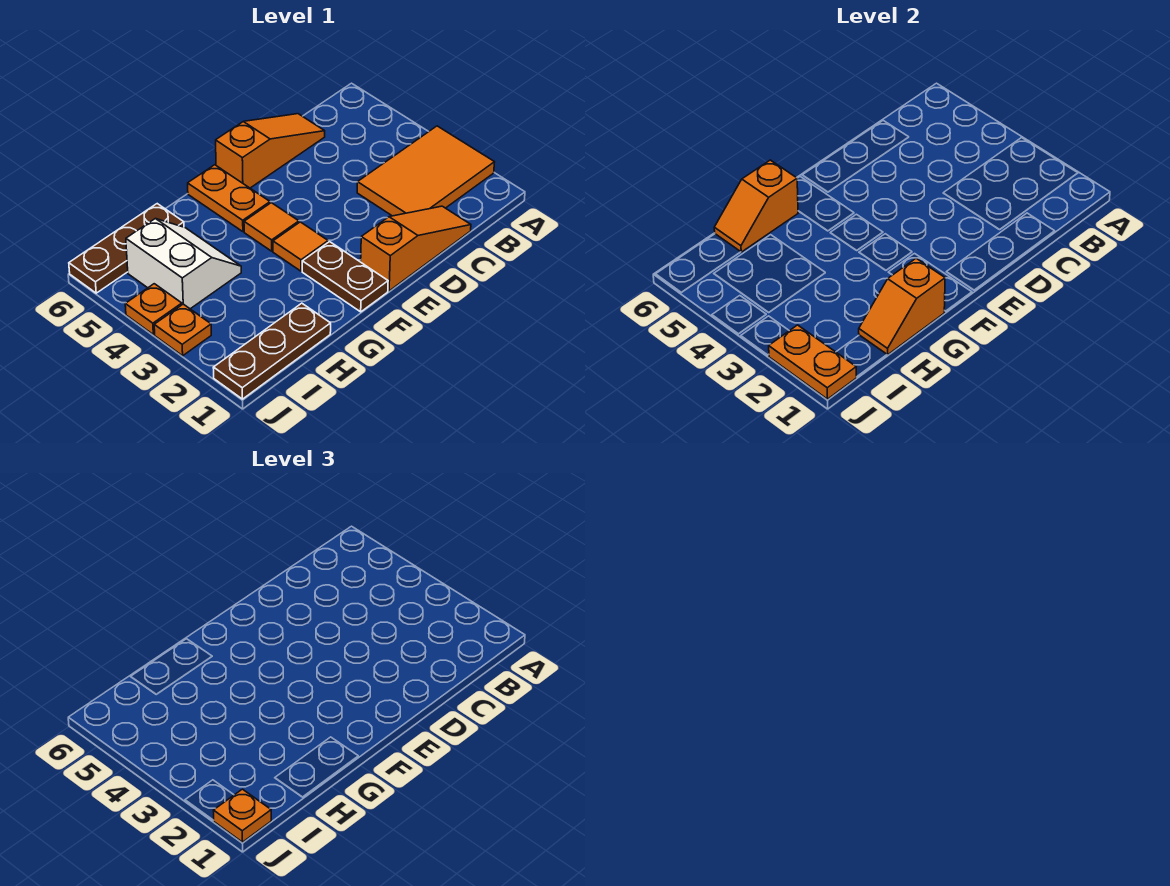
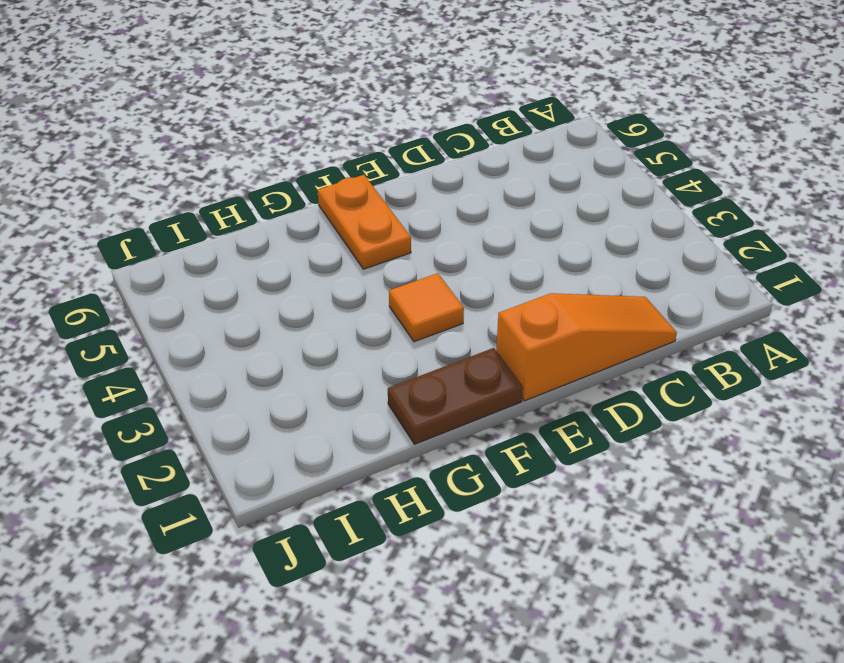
brown plate F1:G1 level 1 -> brown plate F1:F2 level 1
none -> orange tile A2:C3 level 1
none -> orange slope C6:E6 level 1 top E
none -> orange tile F4 level 1

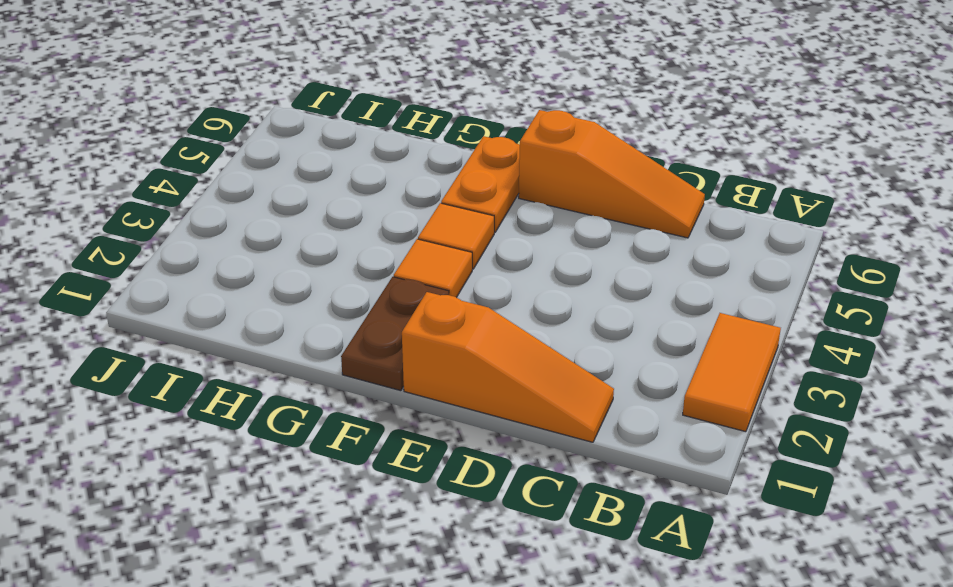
orange tile A2:A3 level 1 -> orange tile A2:C3 level 1
none -> brown plate H1:J1 level 1
none -> white slope H4:I5 level 1 top I
none -> brown plate H6:J6 level 1

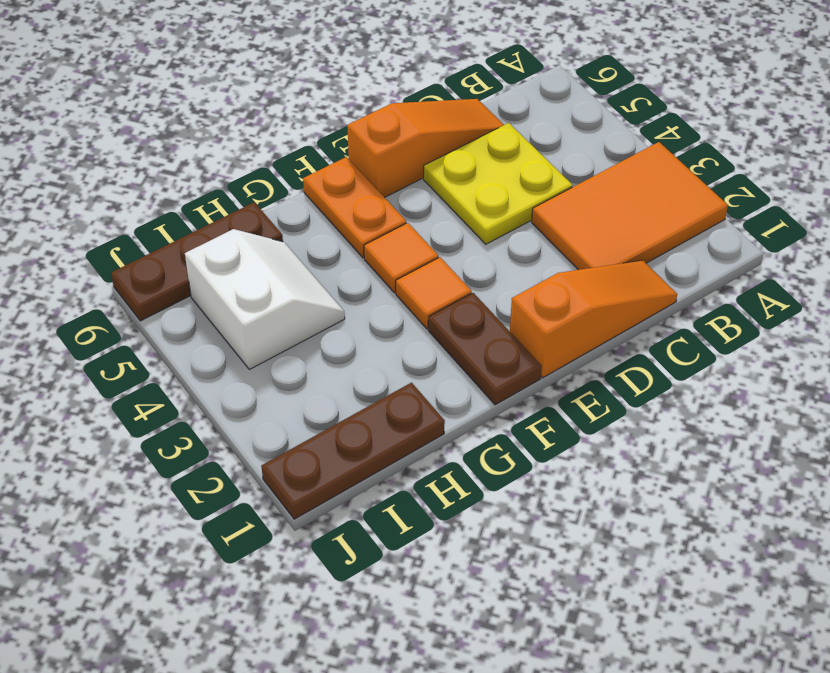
yellow plate C4:D5 level 1 -> none
none -> orange plate J3 level 1
none -> orange plate J4 level 1
none -> orange slope G1:H1 level 2 top G

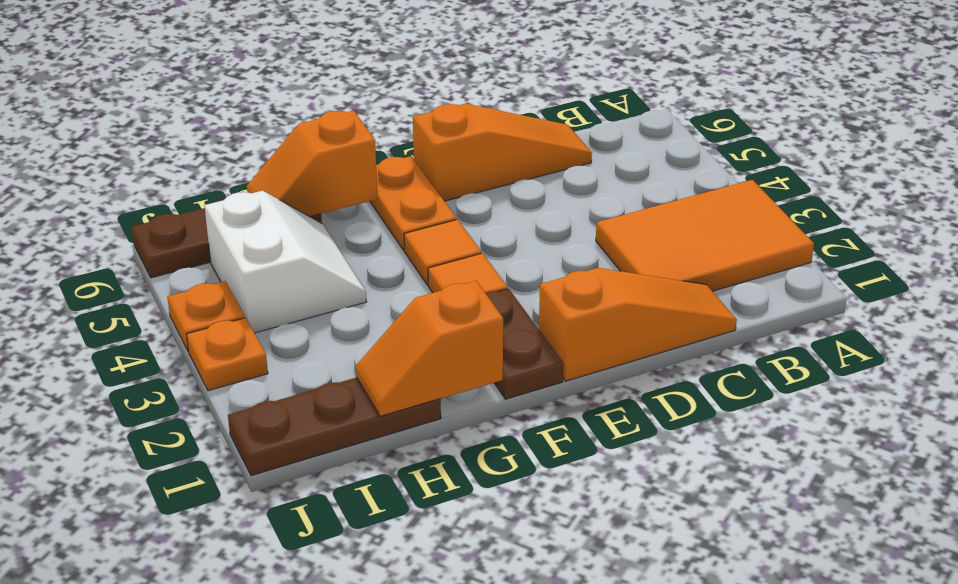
none -> orange plate J1:J2 level 2
none -> orange plate J1 level 3

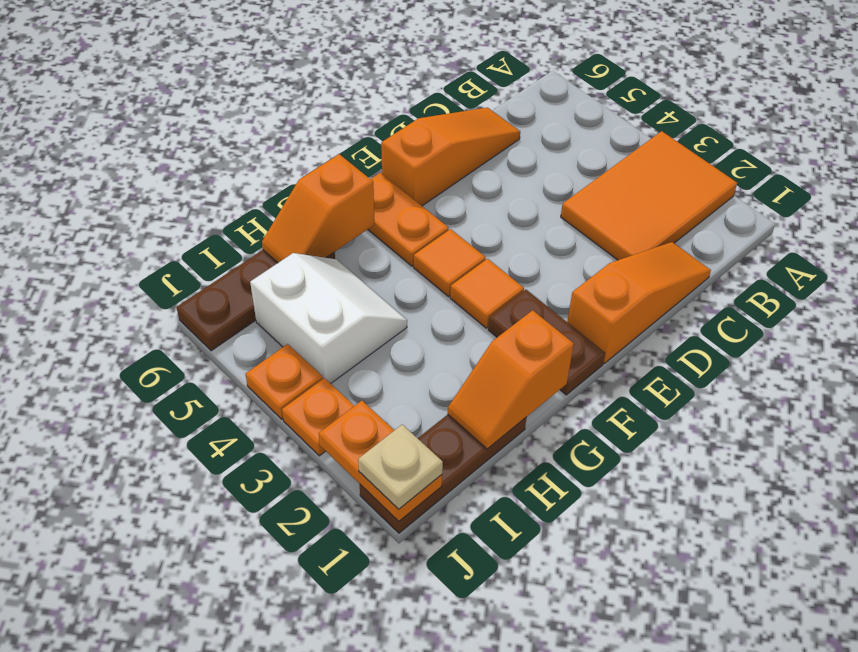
tan plate J1 level 3 -> orange plate J1 level 3

